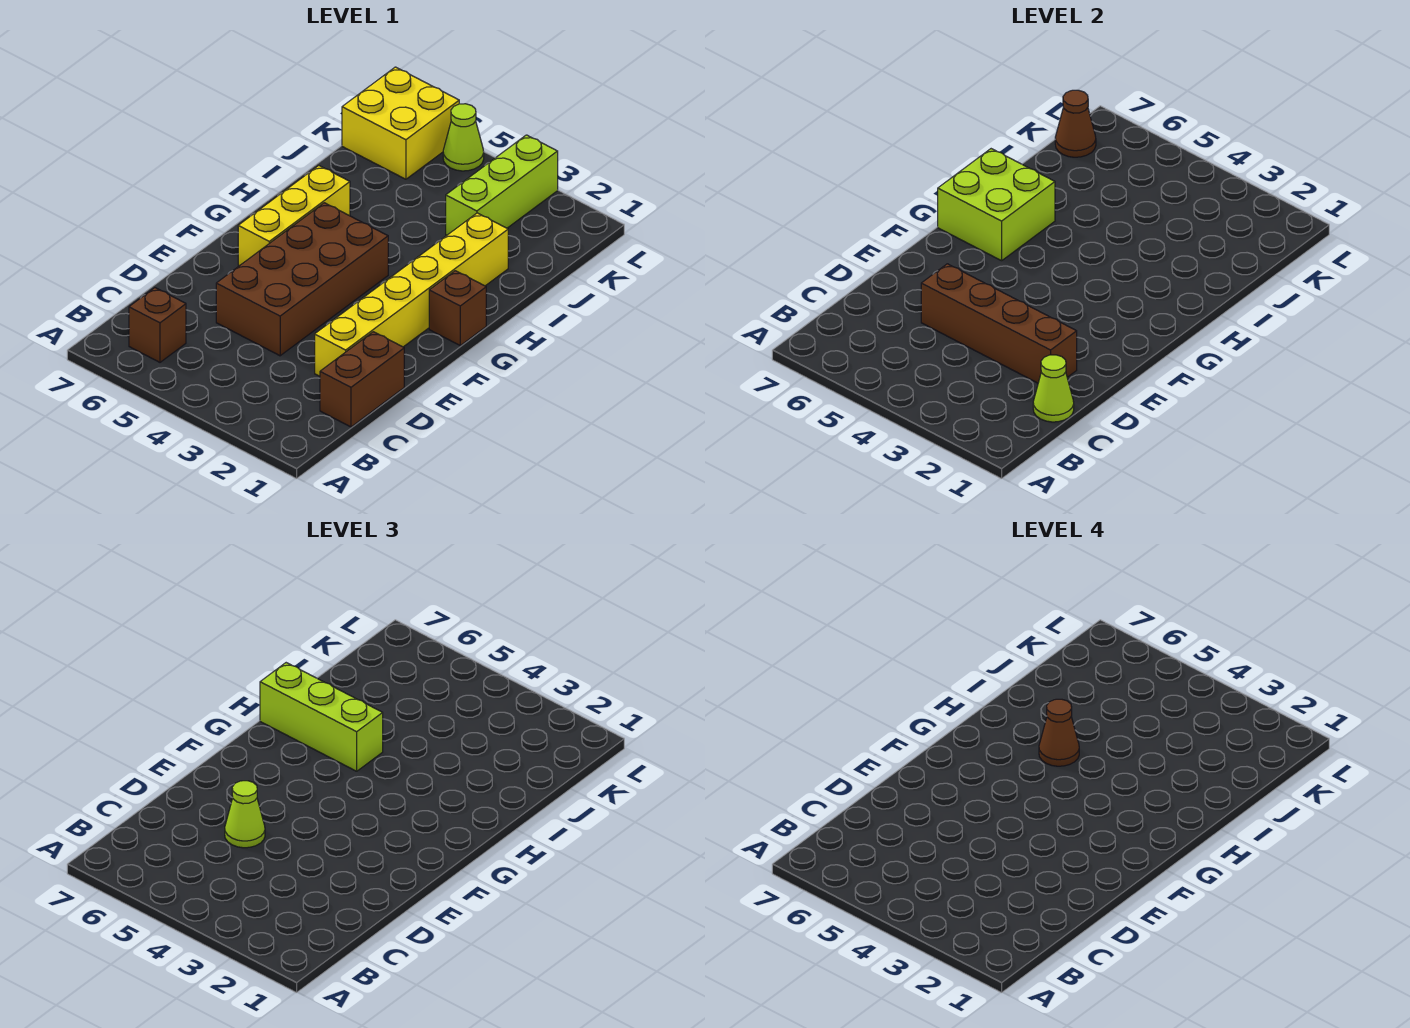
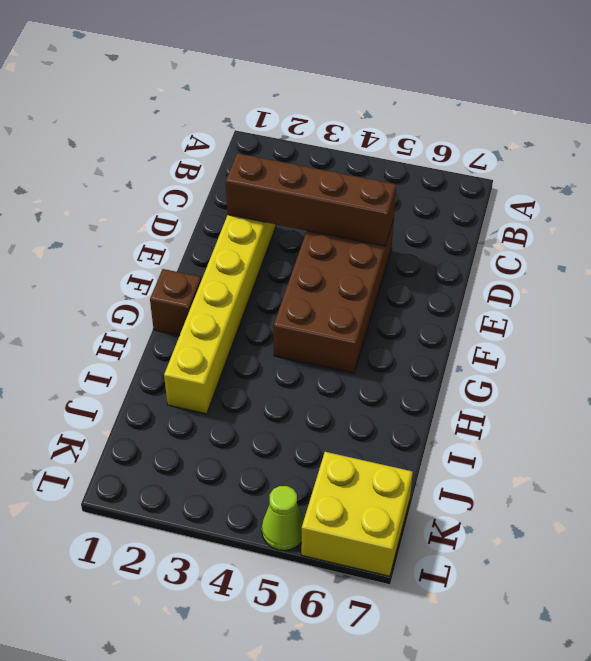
none -> brown brick B6 level 1
none -> brown brick C1:D1 level 1
none -> yellow brick F6:H6 level 1

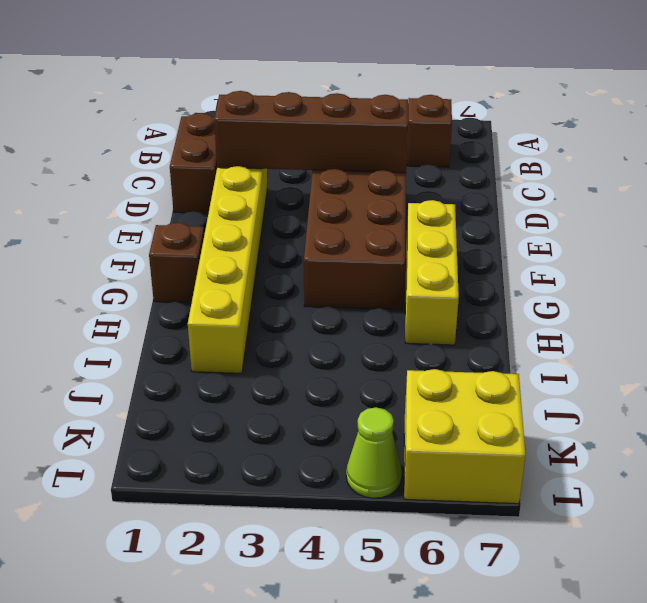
none -> lime brick J3:L3 level 1
none -> lime cone C1 level 2
none -> lime brick G6:H7 level 2

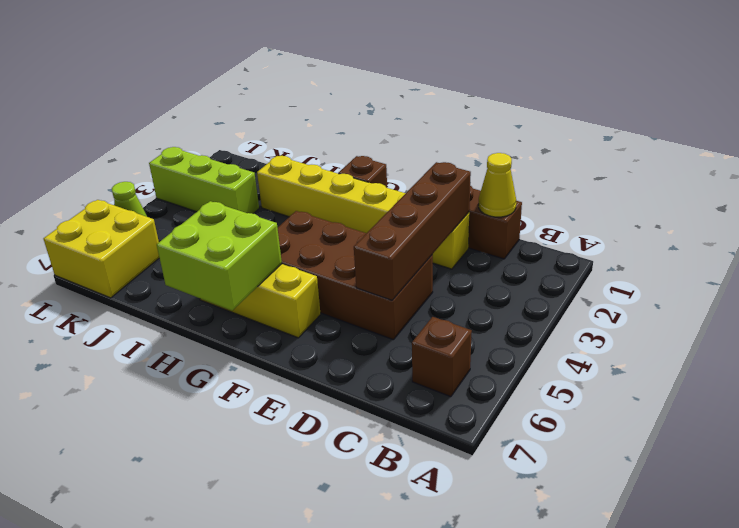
yellow cone C1 level 2 -> lime cone C1 level 2
none -> brown cone K7 level 2
none -> lime cone D5 level 3
none -> lime brick H5:H7 level 3

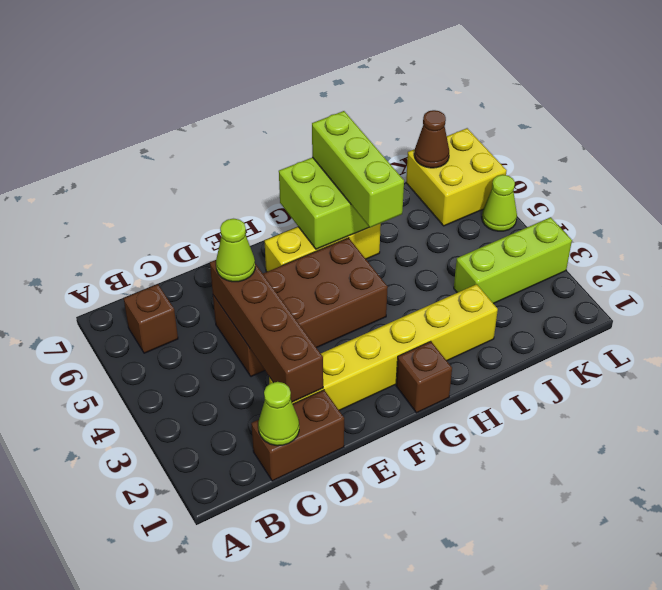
none -> brown cone H5 level 4

